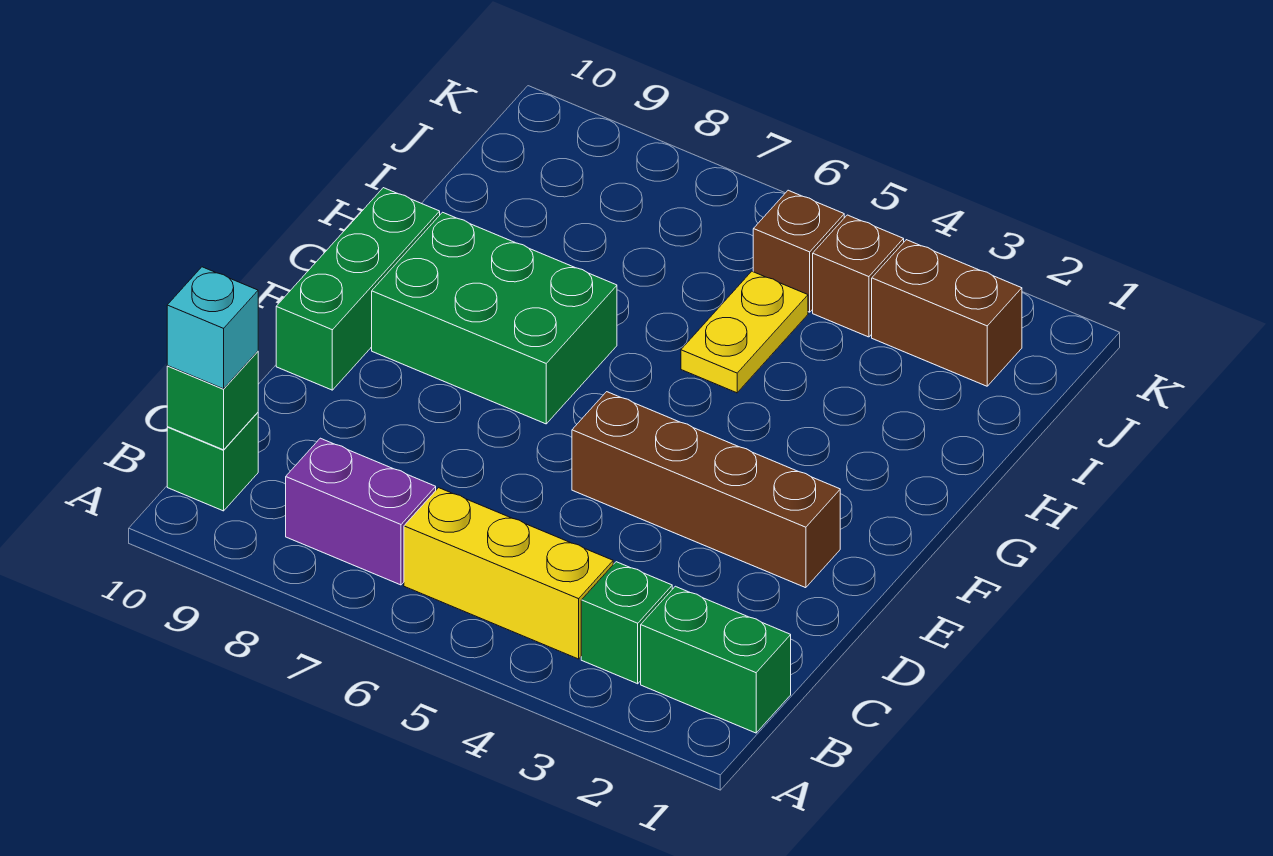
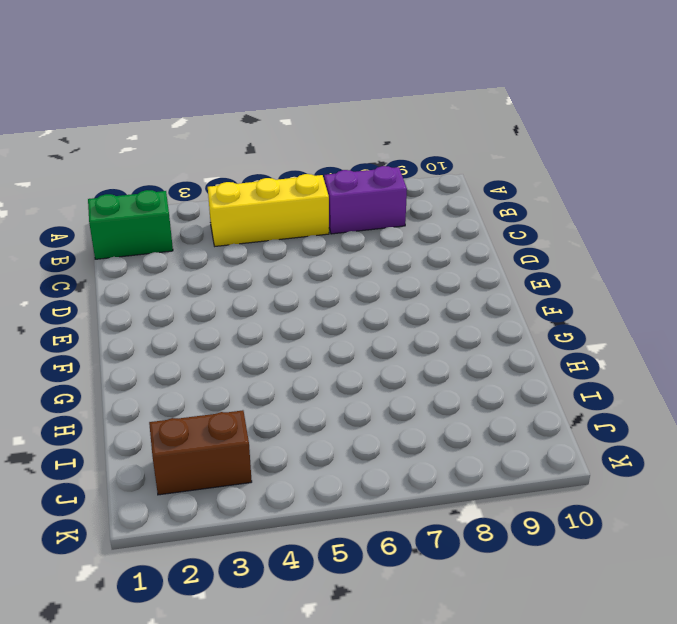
none -> green brick B3 level 1
none -> green brick B10 level 1
none -> brown brick E2:E5 level 1

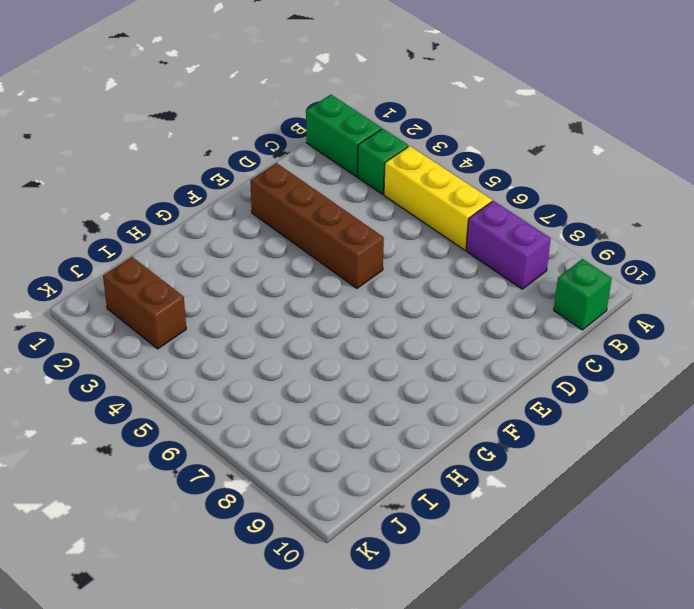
none -> green brick E10:G10 level 1
none -> green brick F7:G9 level 1
none -> yellow plate H5:I5 level 1

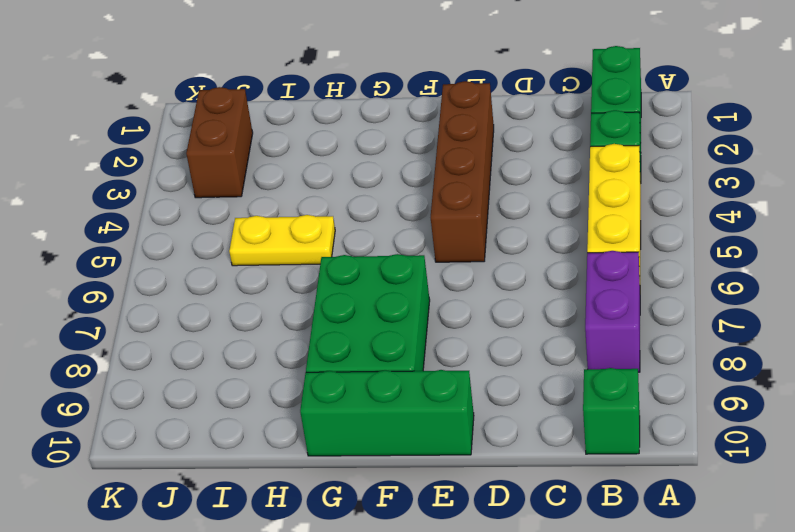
none -> brown brick J4 level 1
none -> brown brick J5 level 1
none -> green brick B10 level 2

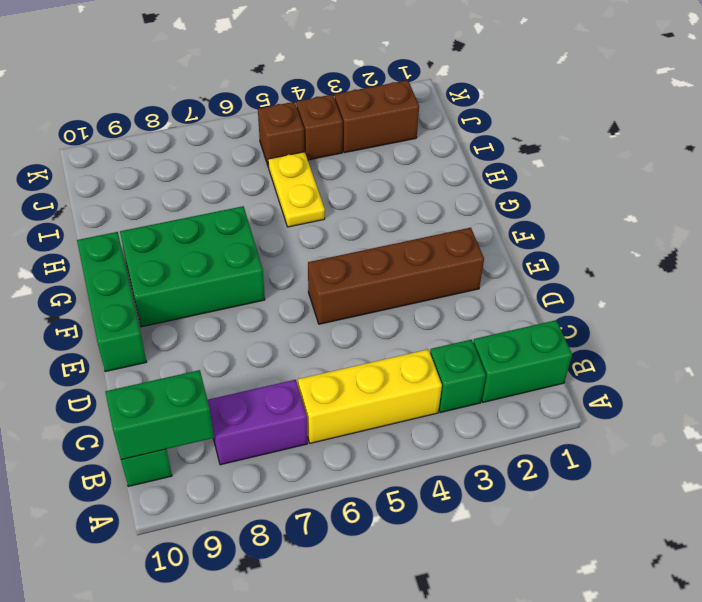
green brick B9:B10 level 2 -> green brick B10 level 2
none -> cyan brick B10 level 3

